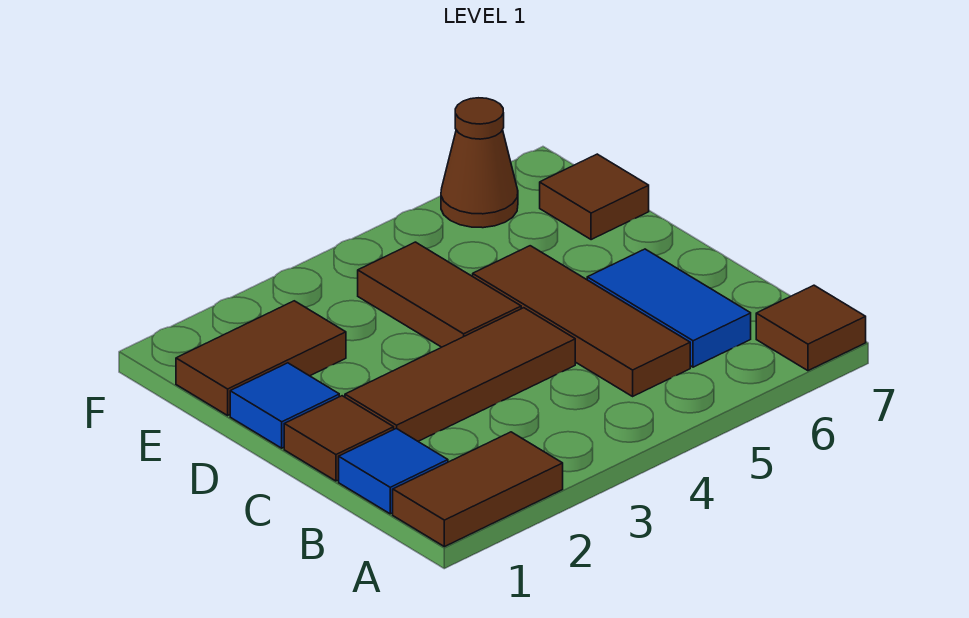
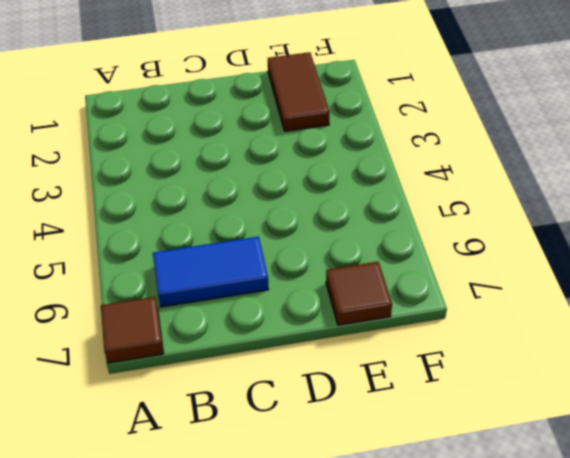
none -> brown tile A1:A2 level 1
none -> blue tile B1 level 1
none -> brown tile B5:D5 level 1

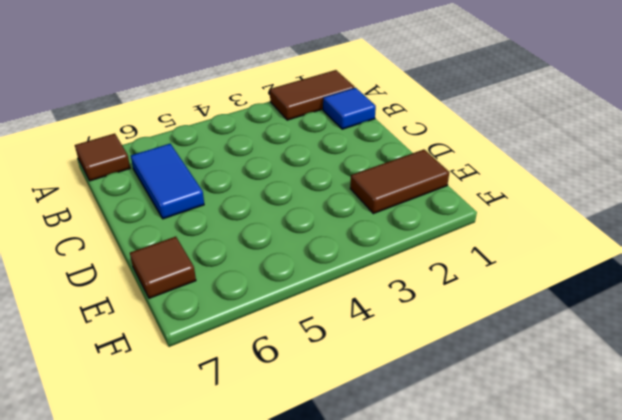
none -> brown tile B5:D5 level 1
none -> brown tile C1 level 1
none -> brown tile C2:C4 level 1

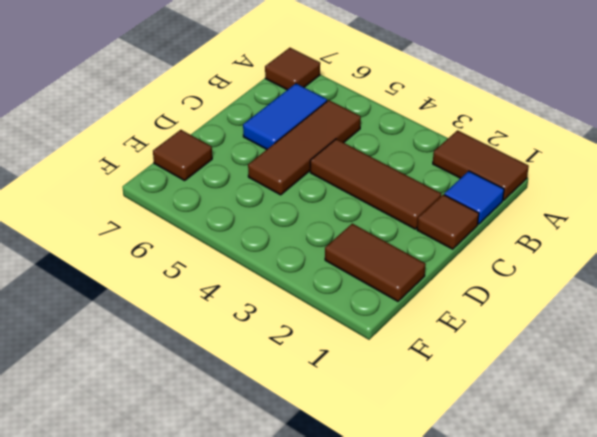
none -> blue tile D1 level 1
none -> brown tile D4:E4 level 1
none -> brown cone F6 level 1

